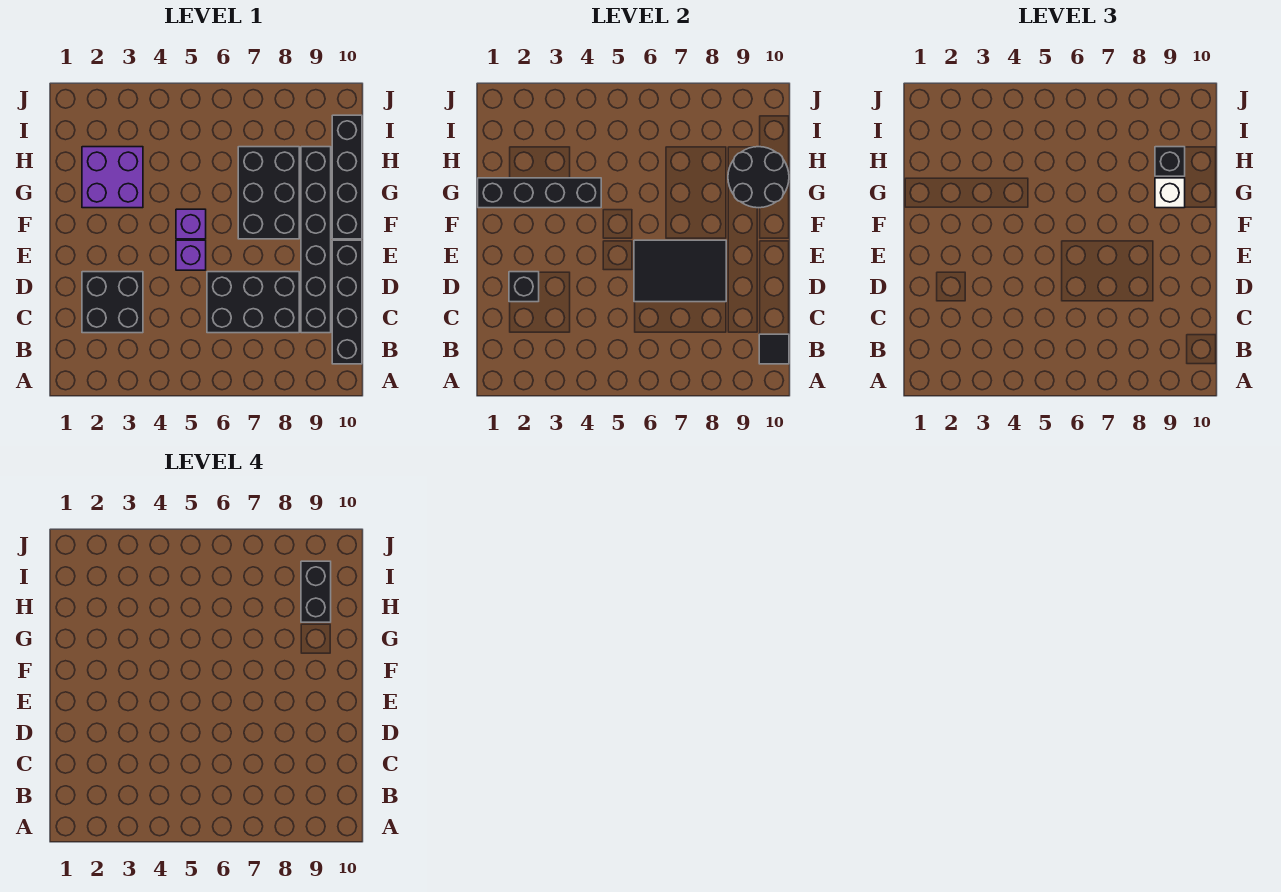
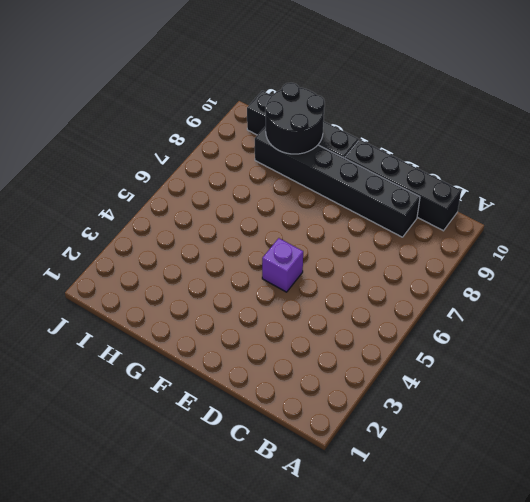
none -> black brick C2:D3 level 1
none -> black brick C6:D8 level 1
none -> purple brick F5 level 1

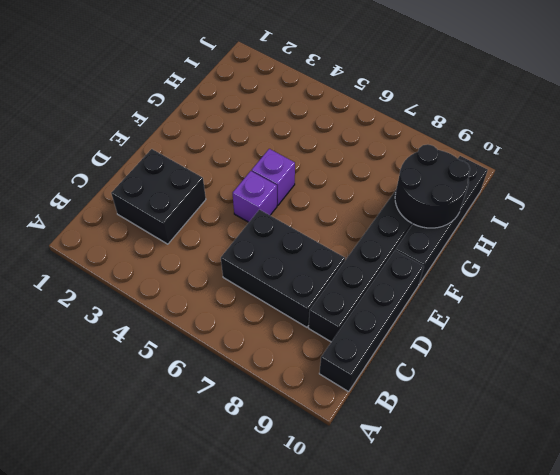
none -> black brick F7:H8 level 1
none -> purple brick G2:H3 level 1
none -> black tile B10 level 2

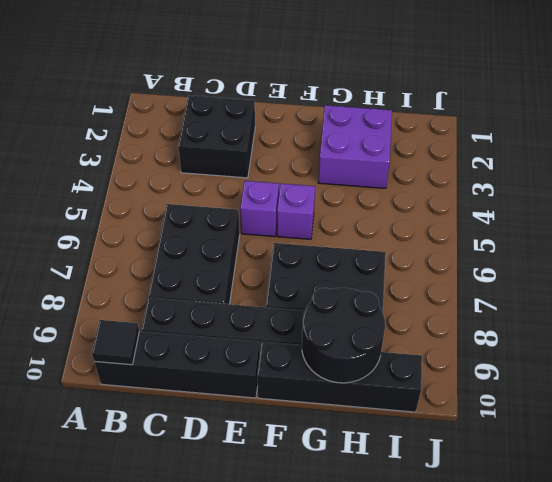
none -> black brick D2 level 2
none -> black tile D6:E8 level 2
none -> black brick G1:G4 level 2

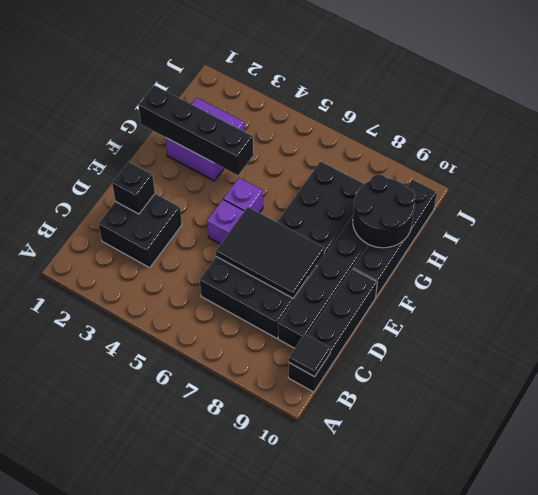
none -> white brick G9 level 3
none -> black brick H9 level 3
none -> black brick H9:I9 level 4

